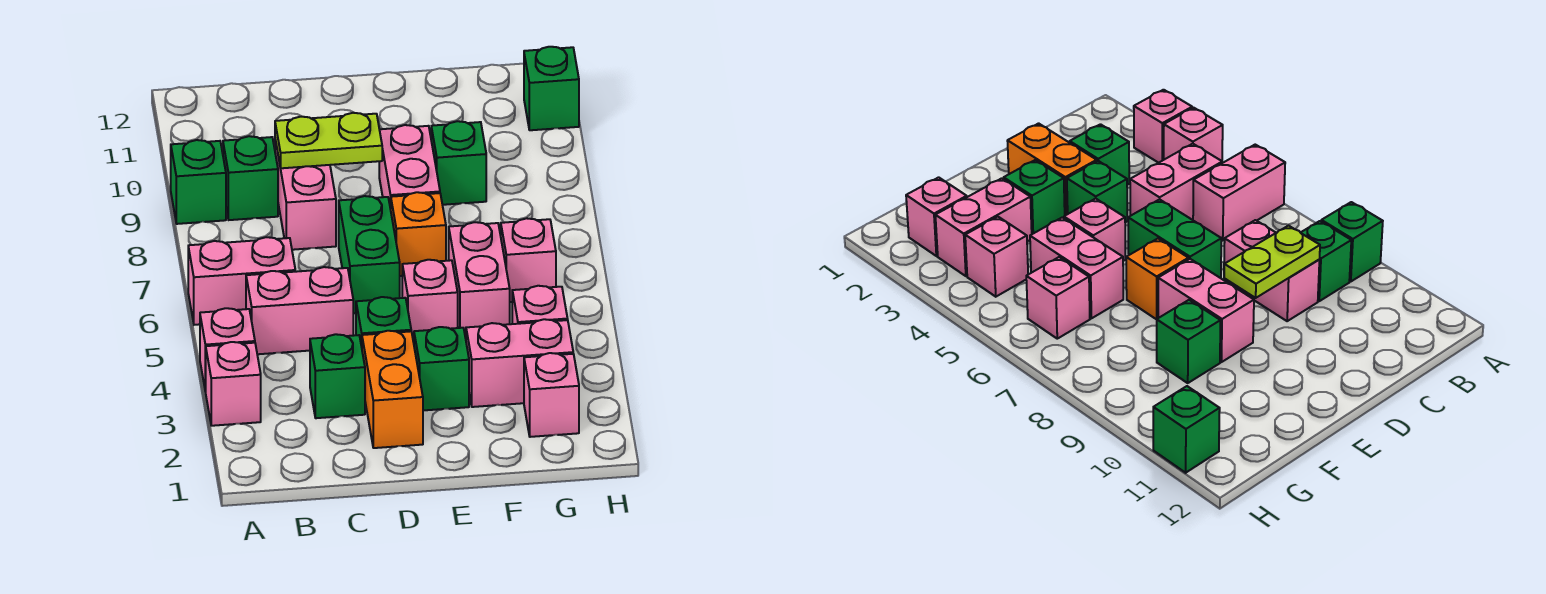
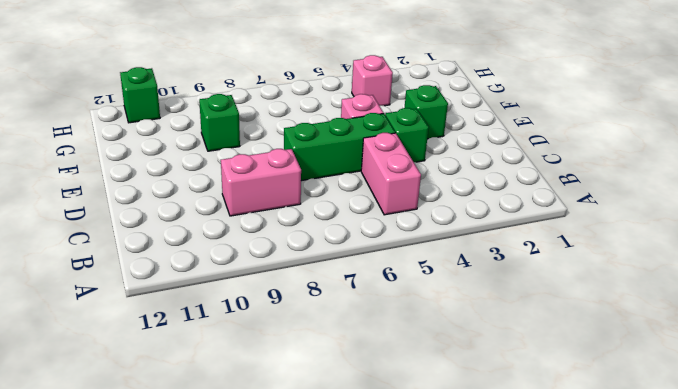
green brick D5:D7 level 1 -> green brick D6:D7 level 1
none -> pink brick A3 level 1
none -> pink brick A4 level 1
none -> pink brick A6:B6 level 1

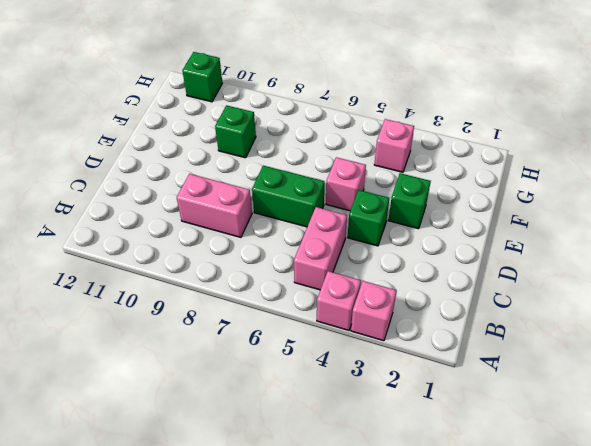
none -> pink brick A6:B6 level 1
none -> green brick A9 level 1
none -> green brick B9 level 1

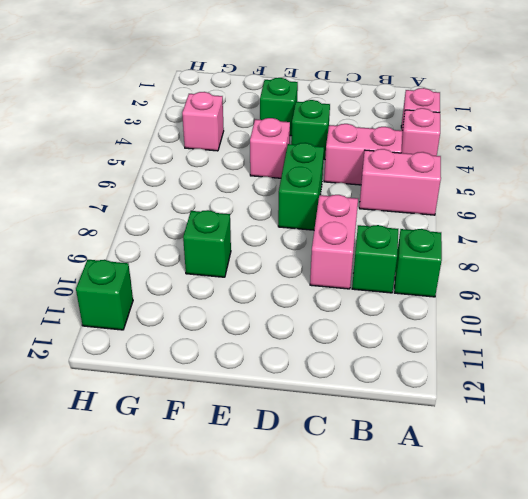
none -> green brick C3 level 1
none -> orange brick D2:D3 level 1
none -> orange brick E7 level 1

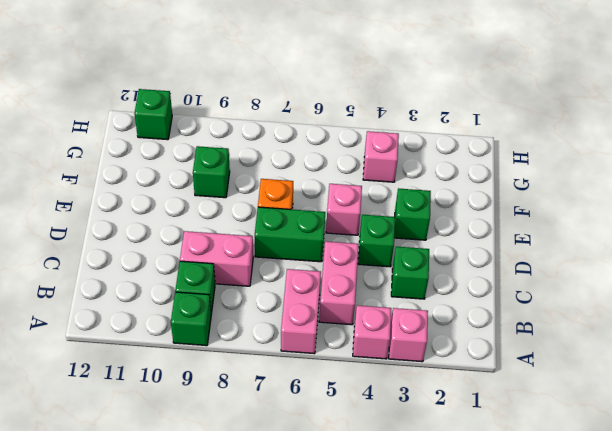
none -> orange brick D2:D3 level 1
none -> pink brick E8:E9 level 1
none -> pink brick F3:G3 level 1

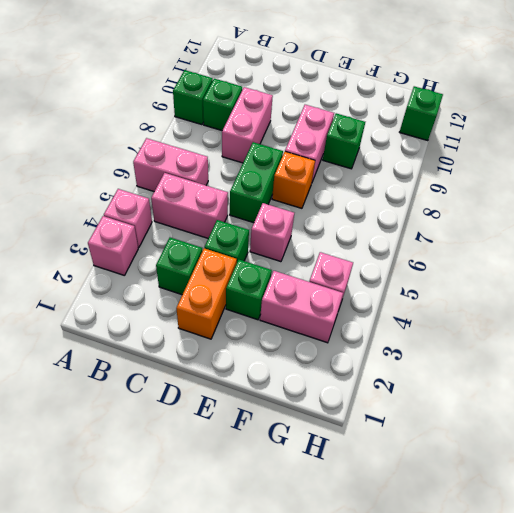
none -> pink brick F5:F6 level 1
none -> pink brick G2 level 1
none -> pink brick G6 level 1

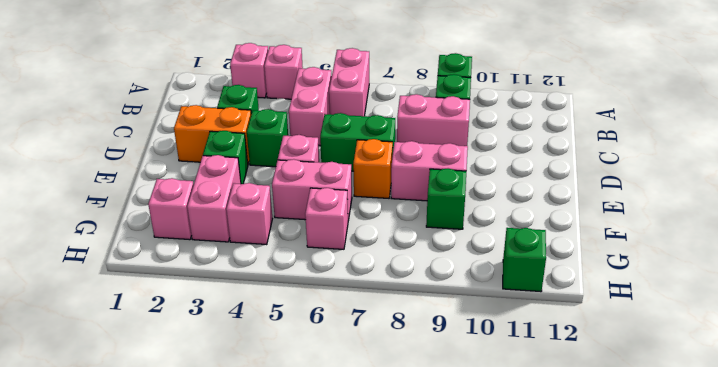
none -> lime plate C9:D9 level 2

